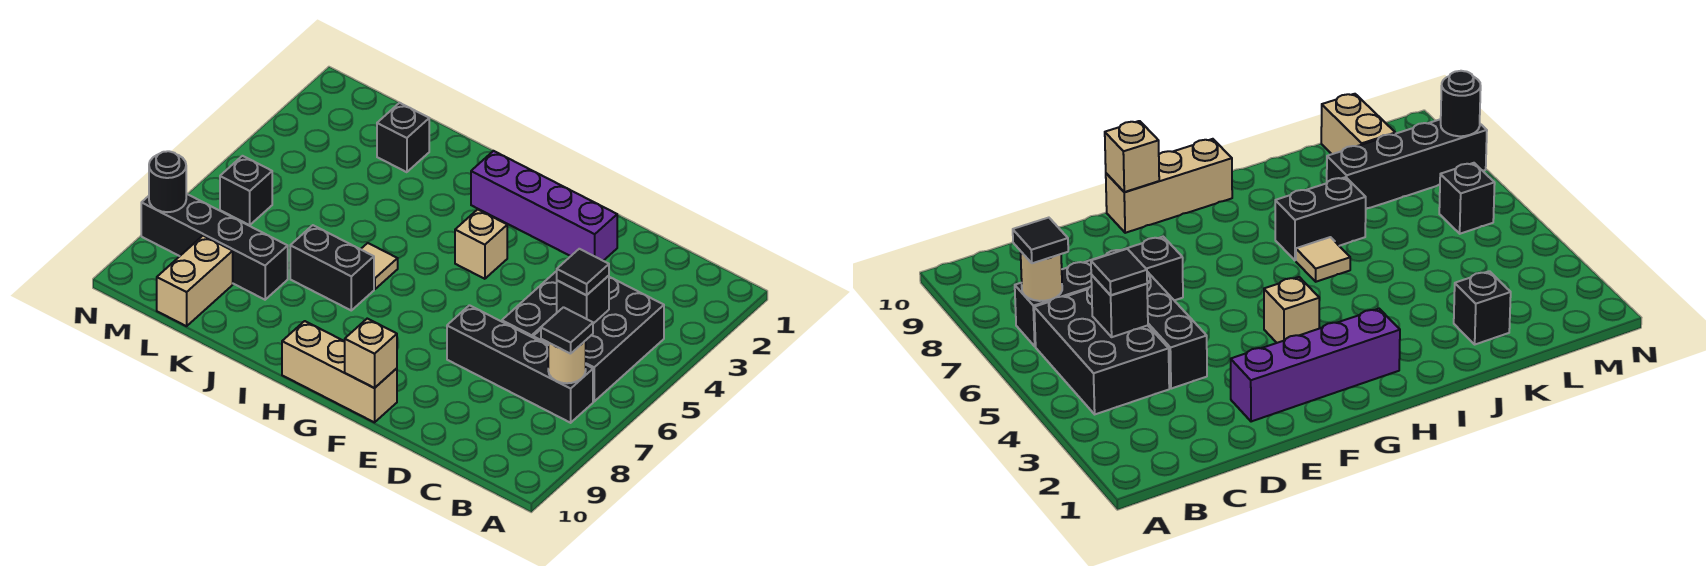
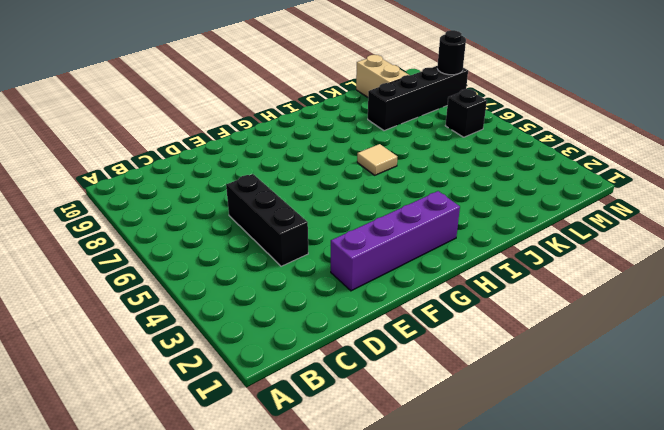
none -> black brick B4:C6 level 1
none -> black brick B7:E7 level 1
none -> tan brick F10:H10 level 1

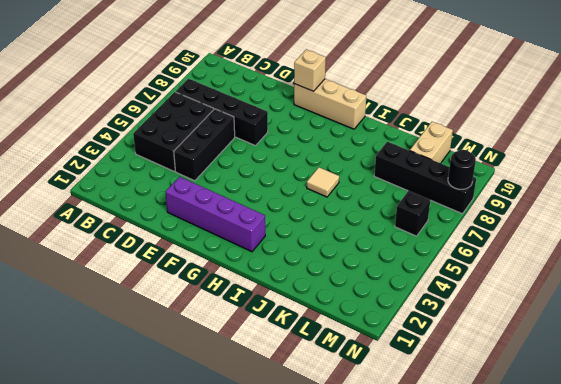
none -> tan brick G4 level 1
none -> black brick I7:J7 level 1
none -> black brick K2 level 1

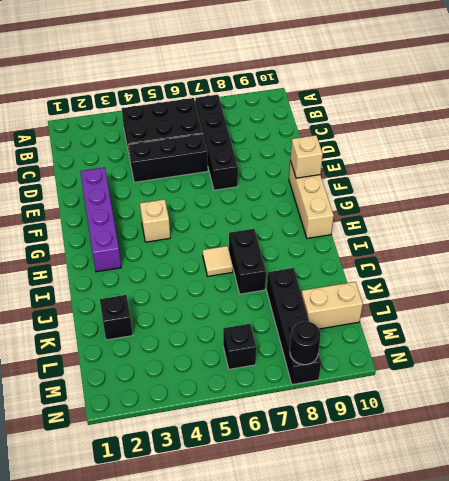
none -> tan round brick B7 level 2
none -> black brick C5 level 2
none -> black tile B7 level 3

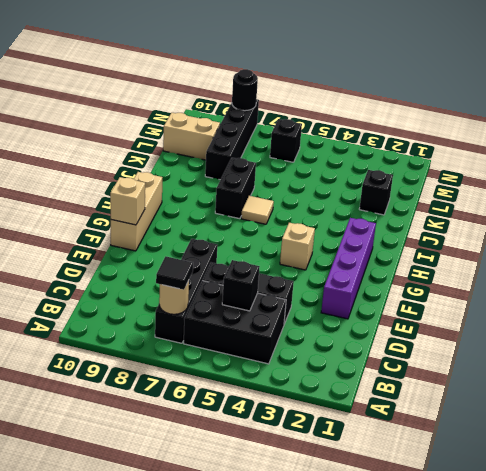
none -> black tile C5 level 3

